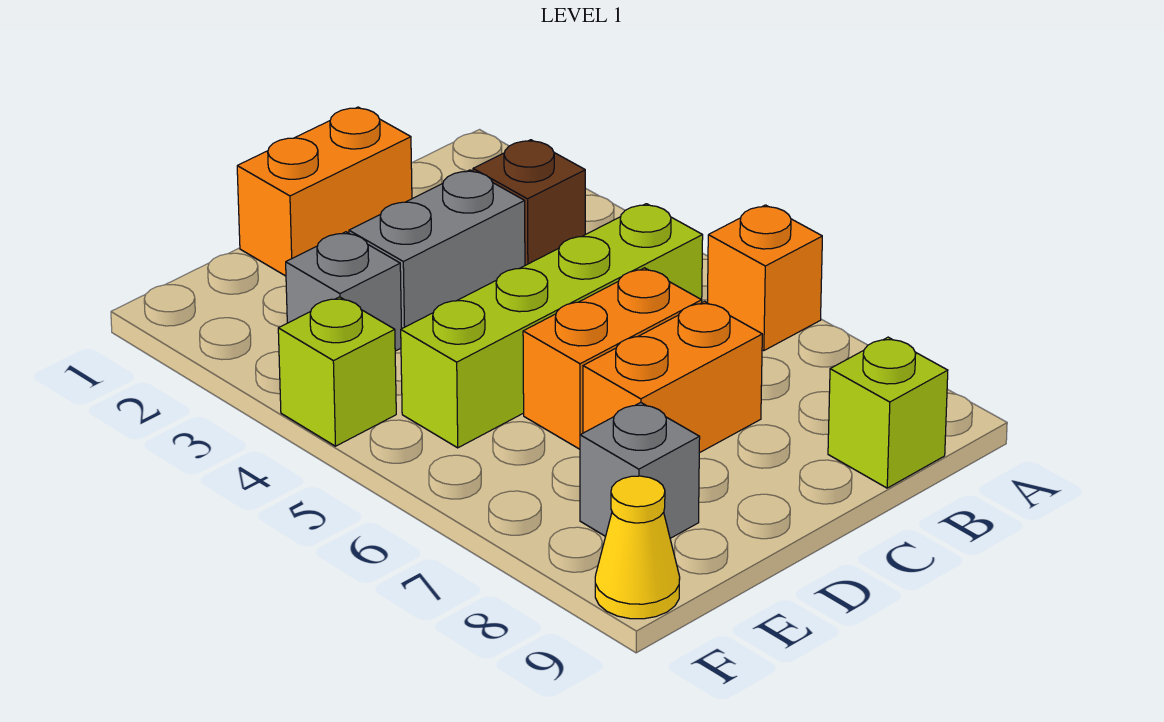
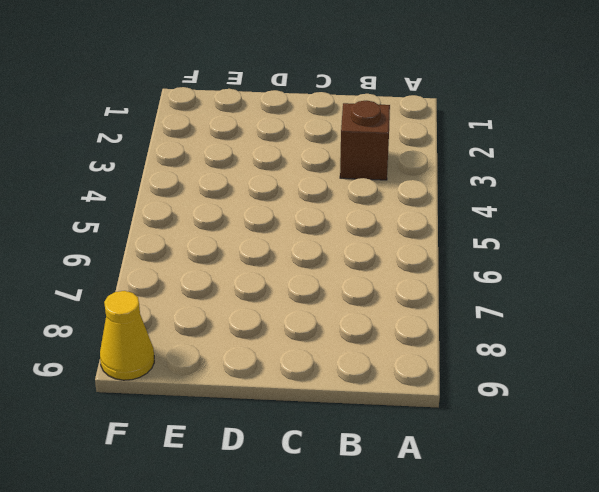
none -> orange brick A6 level 1
none -> lime brick B5:E5 level 1
none -> lime brick B9 level 1

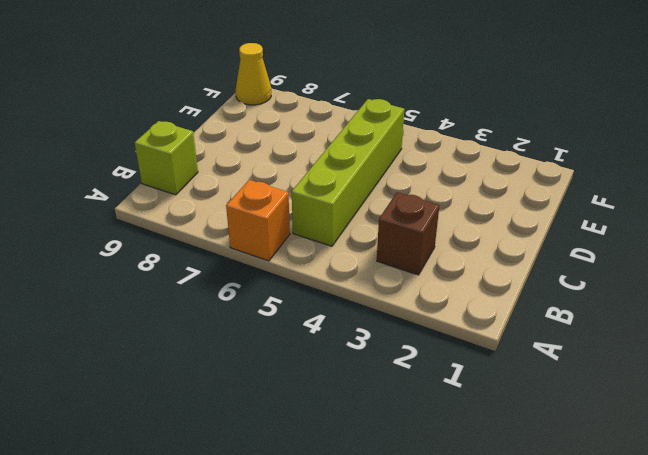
none -> orange brick C1:D1 level 1
none -> grey brick C3:D3 level 1
none -> orange brick C6:D6 level 1

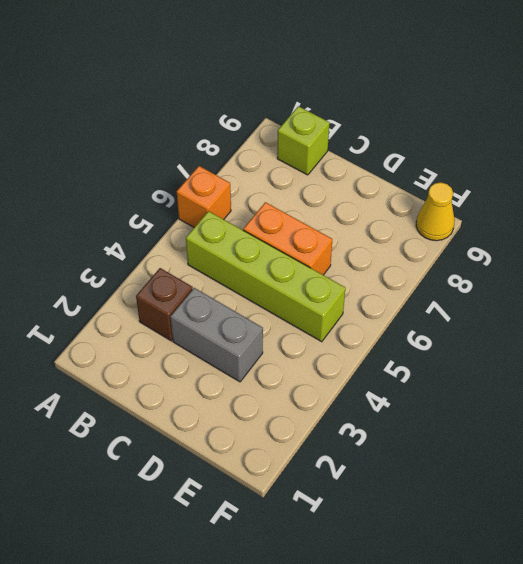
none -> orange brick C1:D1 level 1
none -> orange brick C7:D7 level 1
none -> grey brick E3 level 1

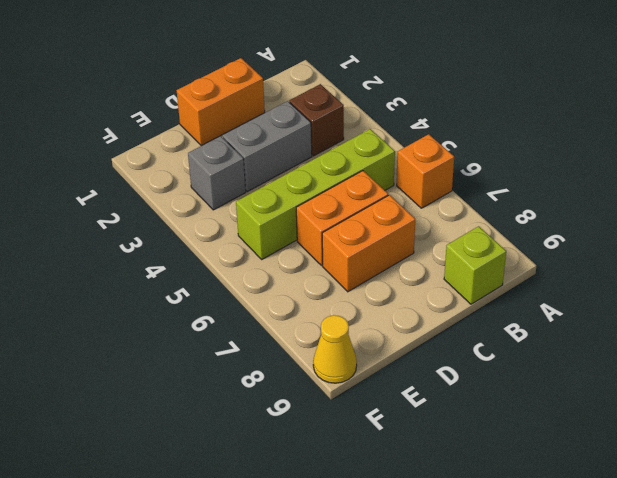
none -> grey brick E8 level 1
none -> lime brick F4 level 1

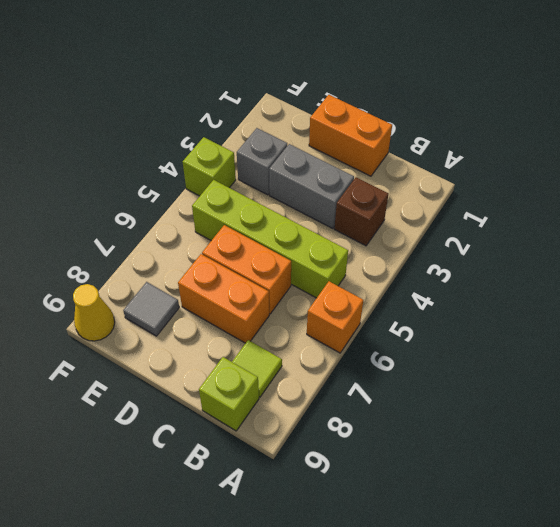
lime tile B8 level 1 -> none
grey tile E8 level 1 -> grey brick E8 level 1

